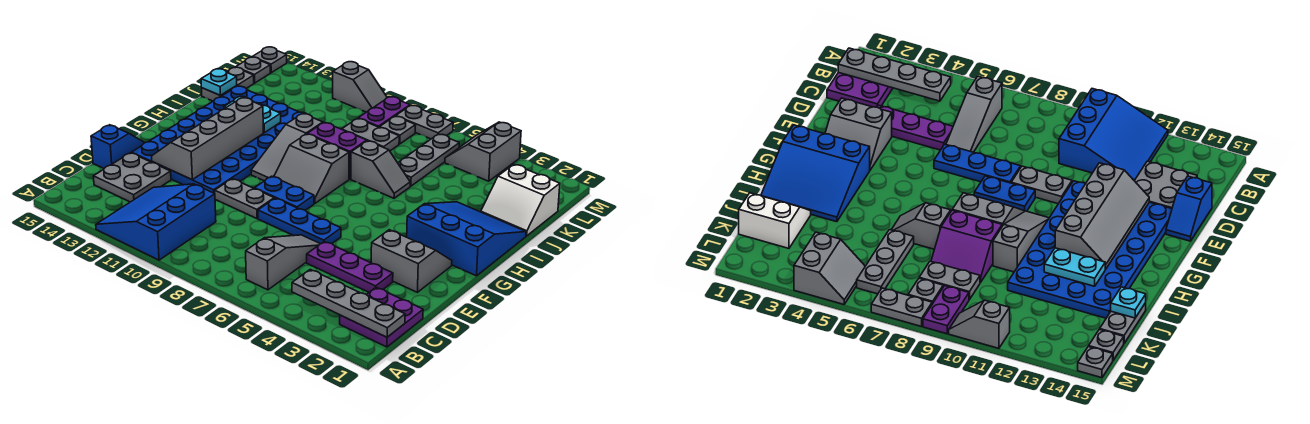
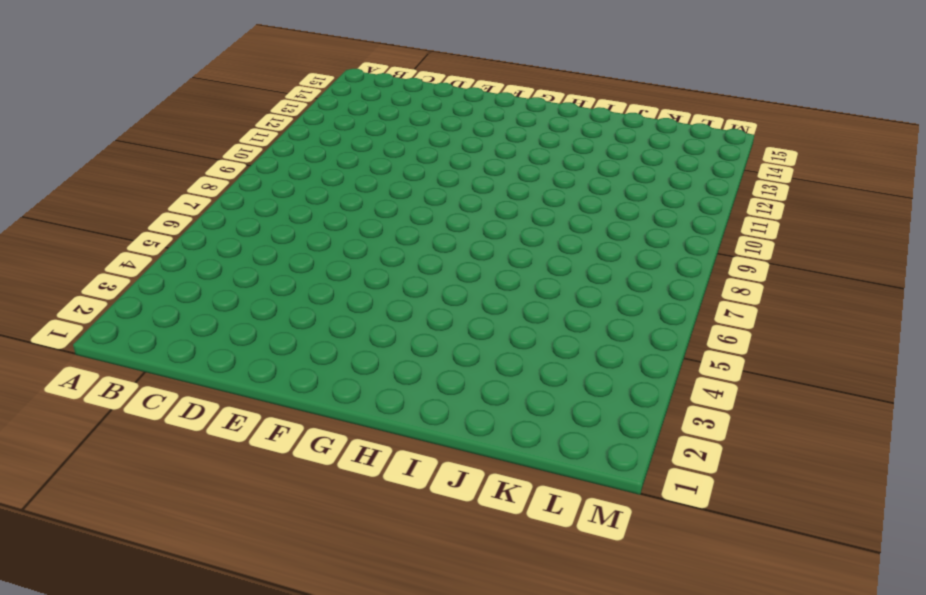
none -> blue slope A10:C12 level 1 top 10
none -> purple plate B1:C2 level 1
none -> grey slope B6:D6 level 1 top B
none -> grey plate C13:D14 level 1

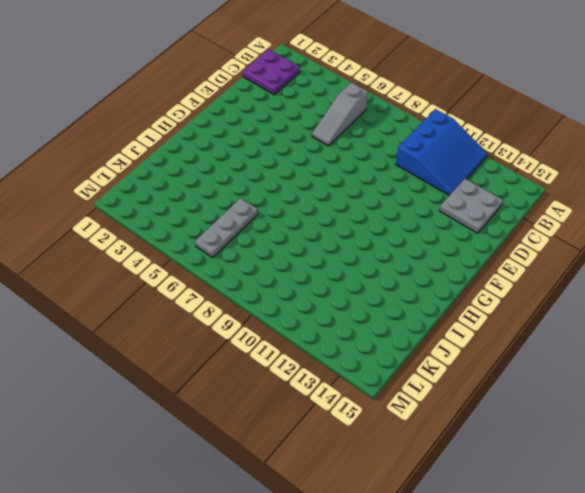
none -> purple plate D3:D5 level 1
none -> blue slope D15:E15 level 1 top D
none -> grey slope E2:F3 level 1 top E
none -> blue plate E6:E8 level 1

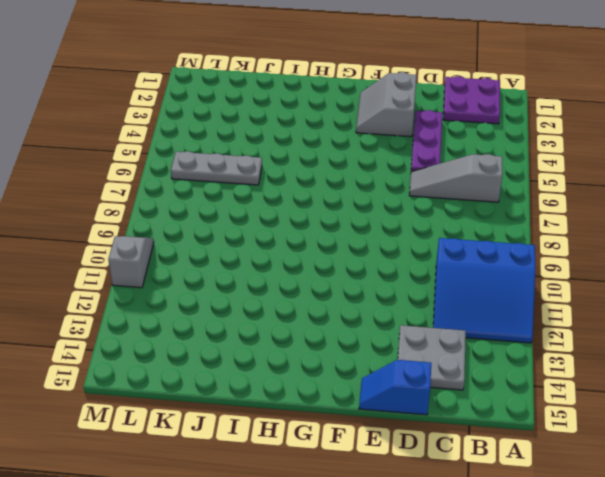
none -> blue plate E6:E8 level 1
none -> grey plate E9:E10 level 1
none -> blue plate E11:J14 level 1
none -> blue plate F8:F9 level 1

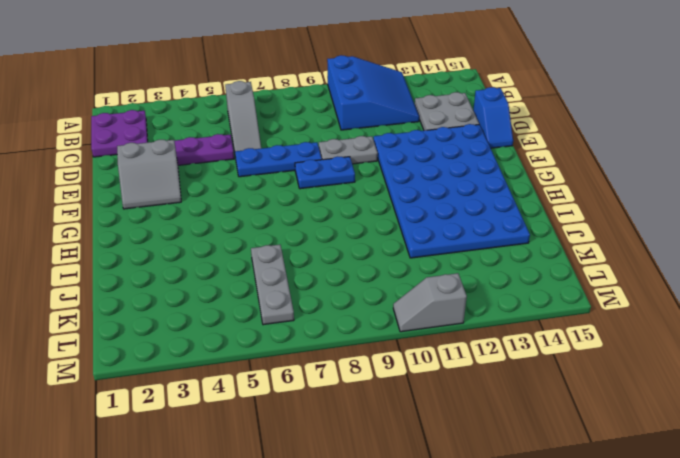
none -> blue slope G1:I3 level 1 top G
none -> grey slope G8:H9 level 1 top H
none -> grey slope G10:I10 level 1 top I
none -> grey slope I6:I7 level 1 top 7

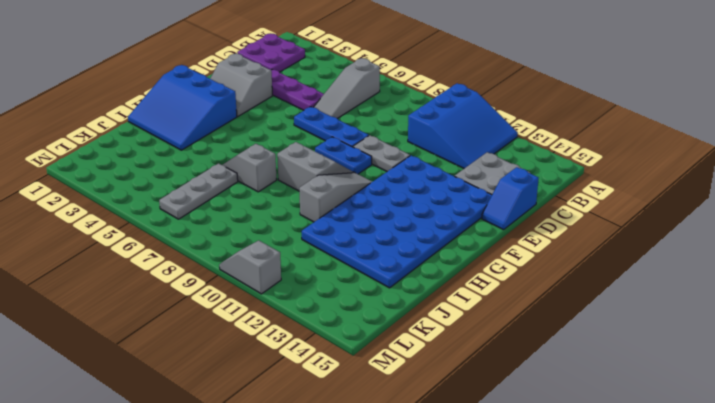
none -> purple slope I8:J9 level 1 top I
none -> white slope J1:K2 level 1 top K
none -> grey plate J15:K15 level 1
none -> grey plate K8:K9 level 1

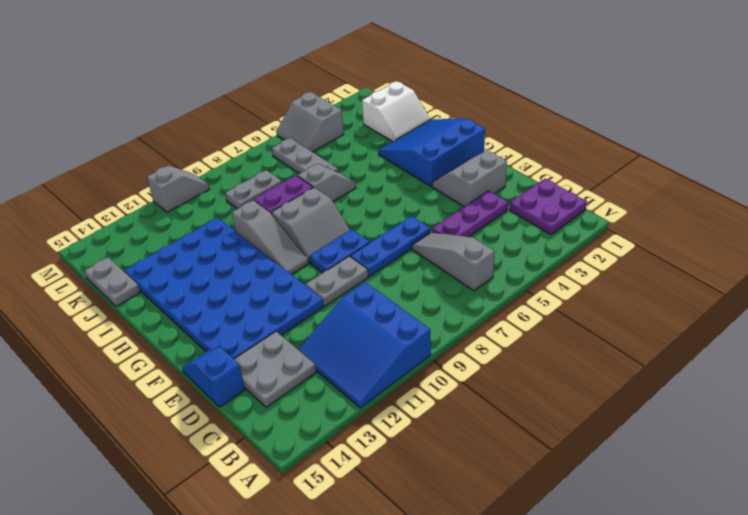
none -> grey plate L8 level 1
none -> purple plate L9:M9 level 1
none -> grey plate L15 level 1
none -> grey plate M7:M8 level 1

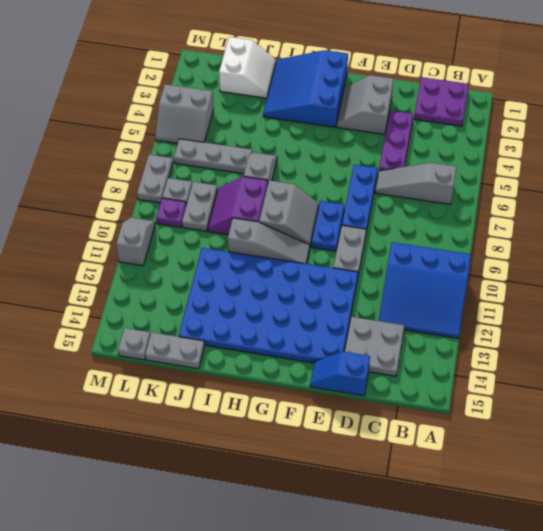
purple plate L9 level 1 -> purple plate L9:M9 level 1
none -> grey plate M15 level 1
none -> grey plate B1:B4 level 2
none -> grey slope E12:H13 level 2 top 12
none -> cyan plate I12:I13 level 2

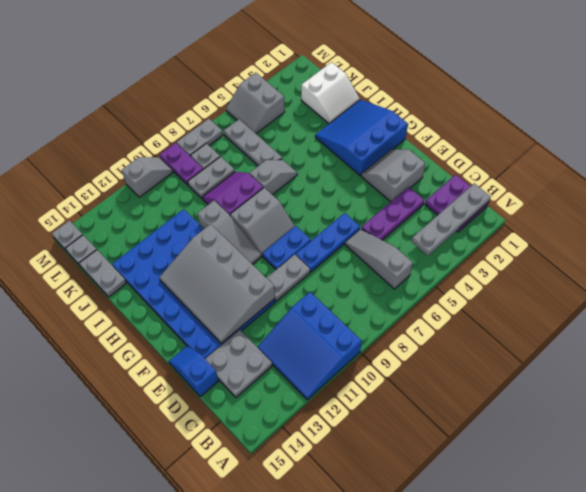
grey slope E11:H13 level 2 top 11 -> grey slope E12:H13 level 2 top 12
none -> cyan plate I12:I13 level 2
none -> cyan plate J15 level 2

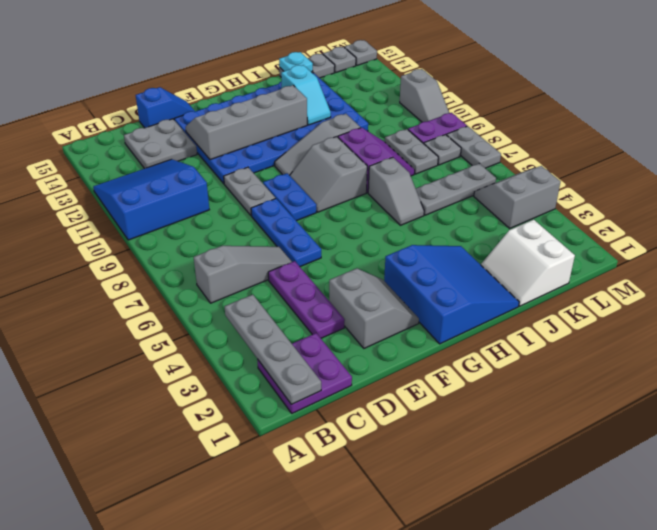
cyan slope I12:I13 level 2 top 13 -> cyan plate I12:I13 level 2

